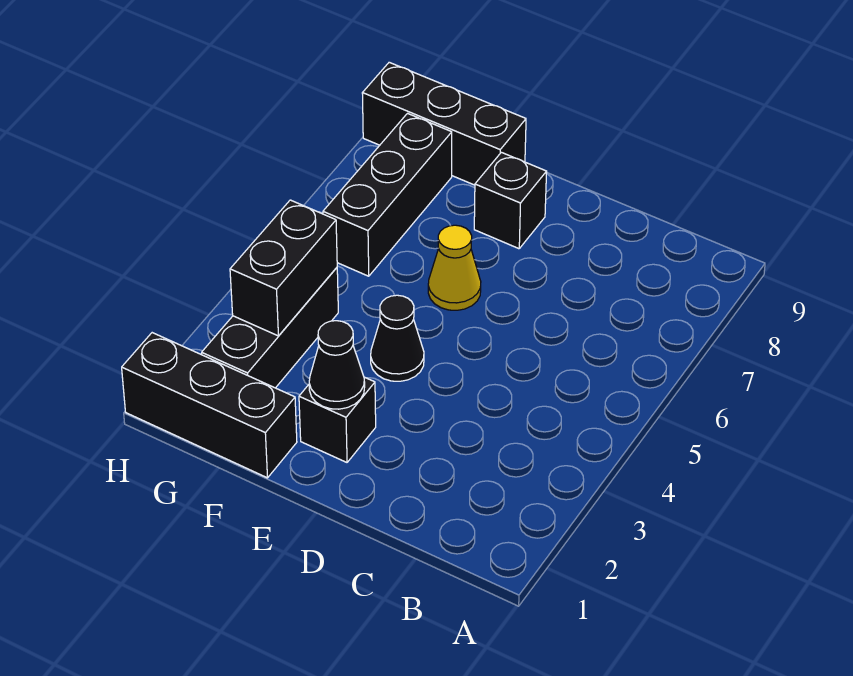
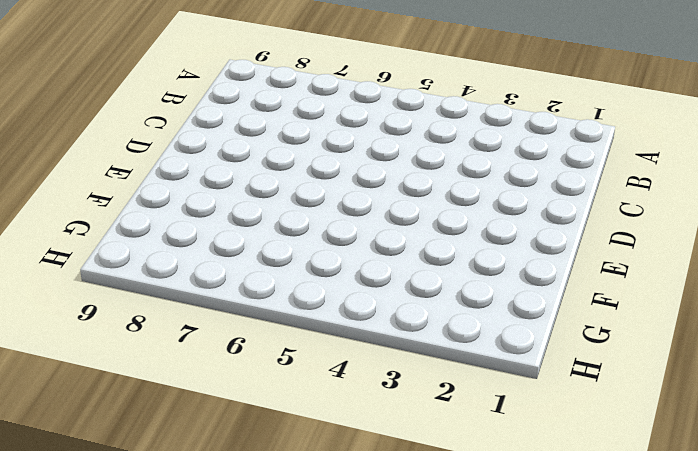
none -> black brick E2 level 1
none -> black cone E4 level 1

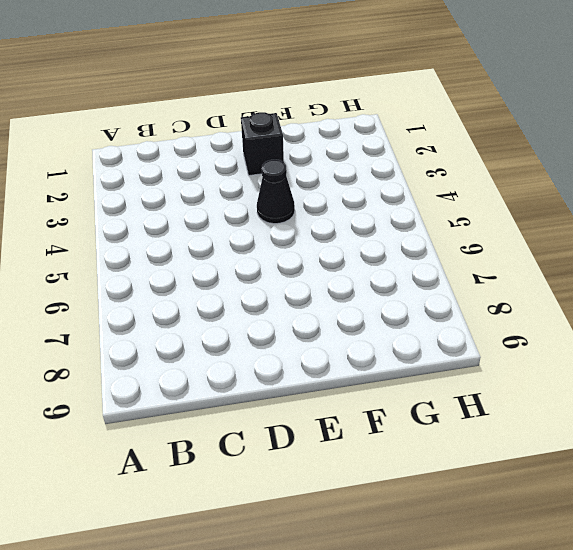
none -> yellow cone E6 level 1
none -> black brick E8 level 1

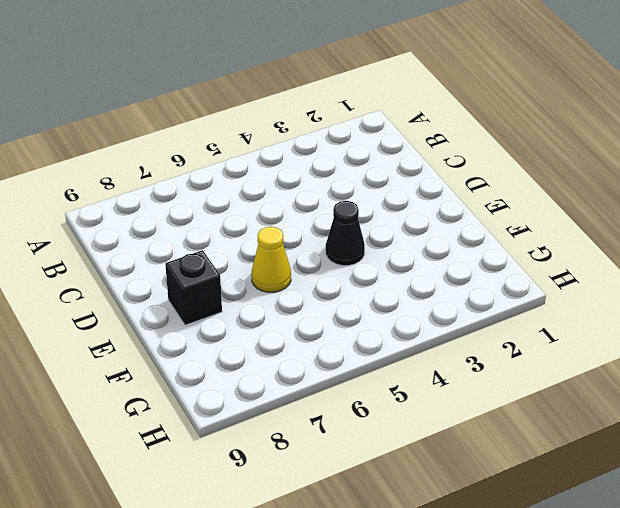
none -> black brick E2 level 1
none -> black brick F1:H1 level 1

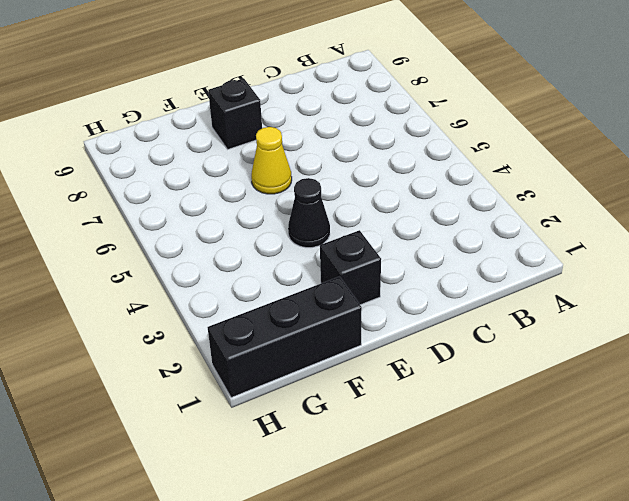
none -> black brick F9:H9 level 1
none -> black brick G2:G4 level 1

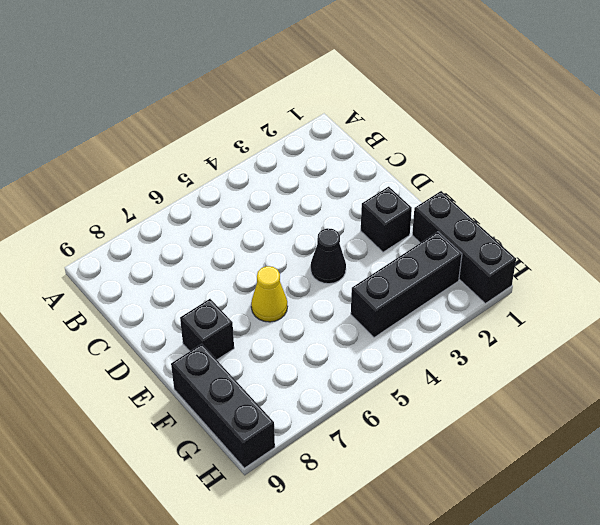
none -> black brick G6:G8 level 1
none -> black cone E2 level 2

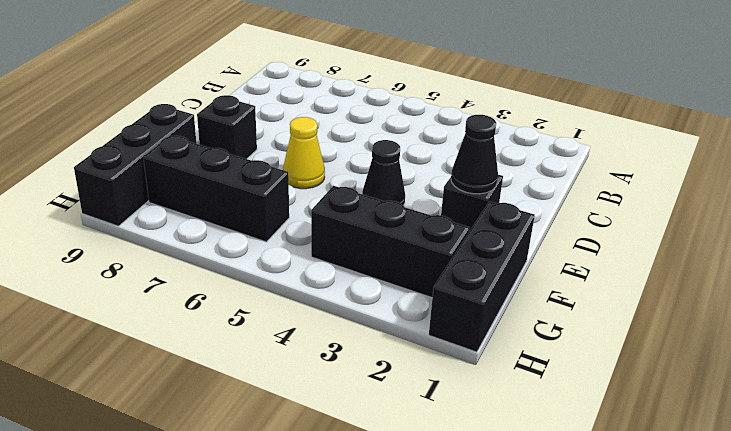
none -> black brick G3:G4 level 2

